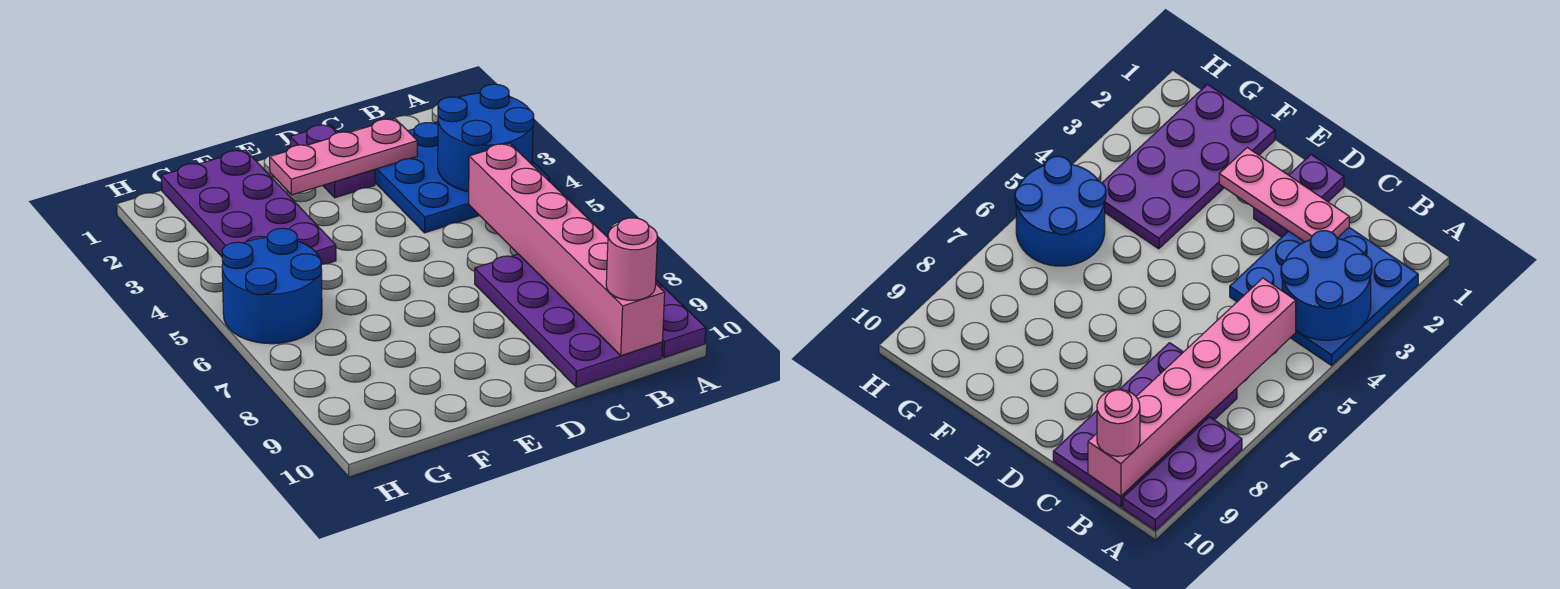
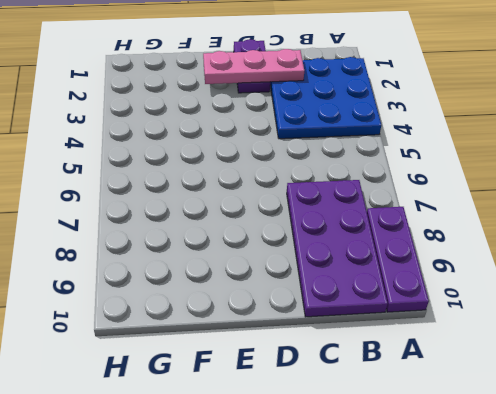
none -> purple plate F1:G4 level 1
none -> blue round brick G5:H6 level 1

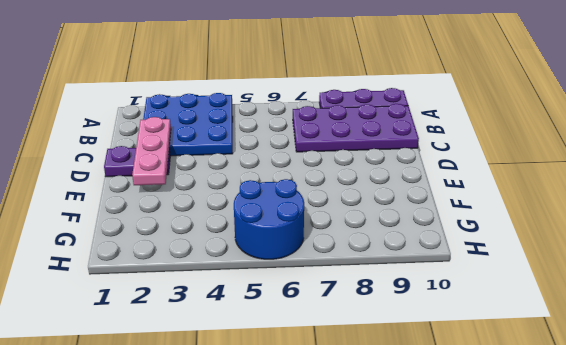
none -> purple plate F1:G4 level 1
none -> blue round brick A3:B4 level 2

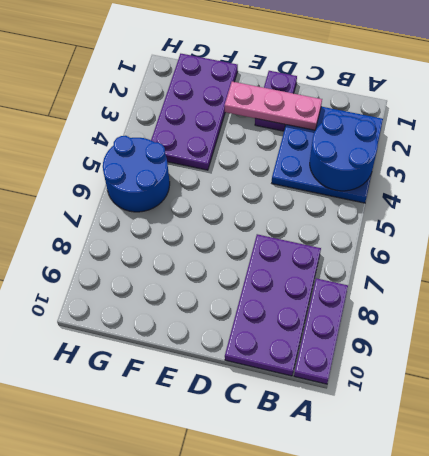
none -> pink brick B5:B10 level 2
none -> pink round brick B10 level 3

